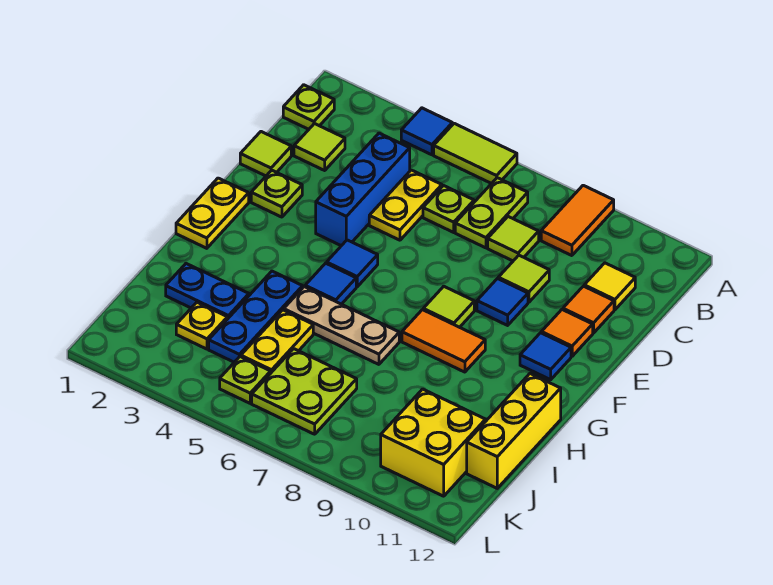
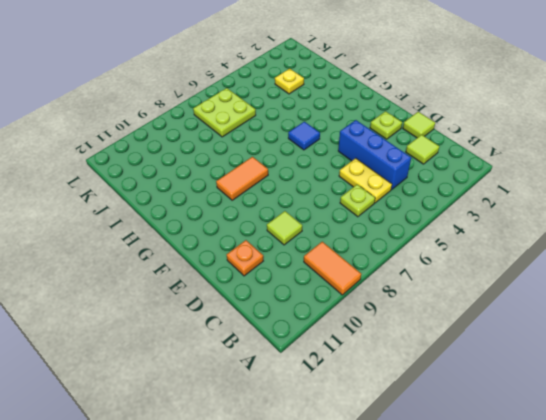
orange plate D11 level 1 -> orange tile D11 level 1
none -> blue tile A4 level 1
none -> lime tile A5:A6 level 1
none -> lime plate B1 level 1
none -> lime plate B7:C7 level 1

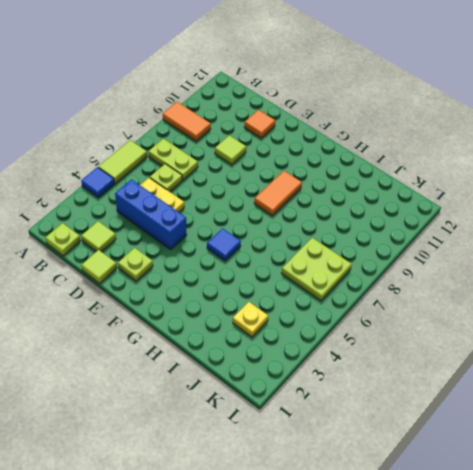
none -> lime tile C8 level 1
none -> yellow tile C11 level 1
none -> blue tile E9 level 1
none -> orange tile E11 level 1

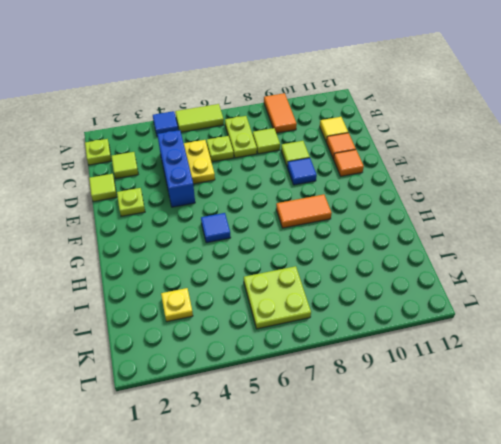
none -> yellow plate F1:G1 level 1
none -> blue tile F5 level 1
none -> lime tile F8 level 1
none -> blue tile F11 level 1

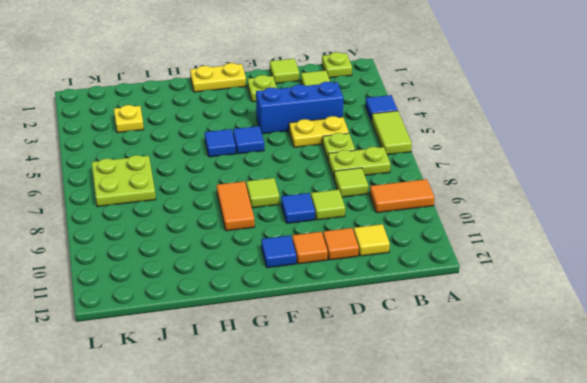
none -> blue plate H4:J4 level 1
none -> tan plate H5:H7 level 1
none -> yellow brick H12:J12 level 1
none -> blue plate I2:I3 level 1

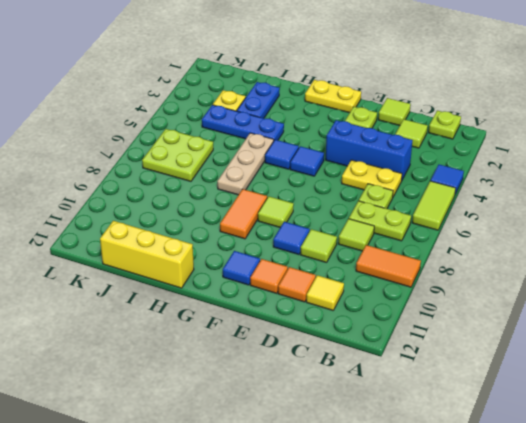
none -> yellow plate I5:J5 level 1
none -> yellow brick J10:K11 level 1
none -> lime plate K5 level 1

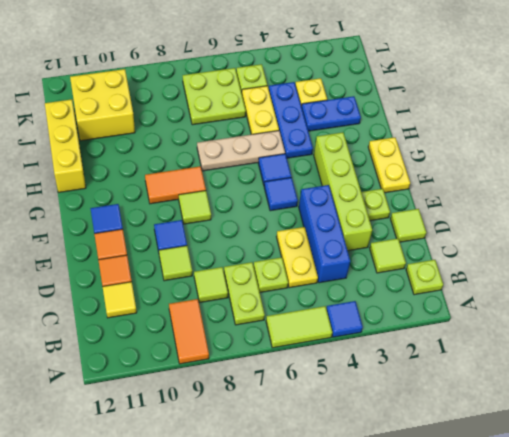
lime brick D3:G3 level 1 -> none

